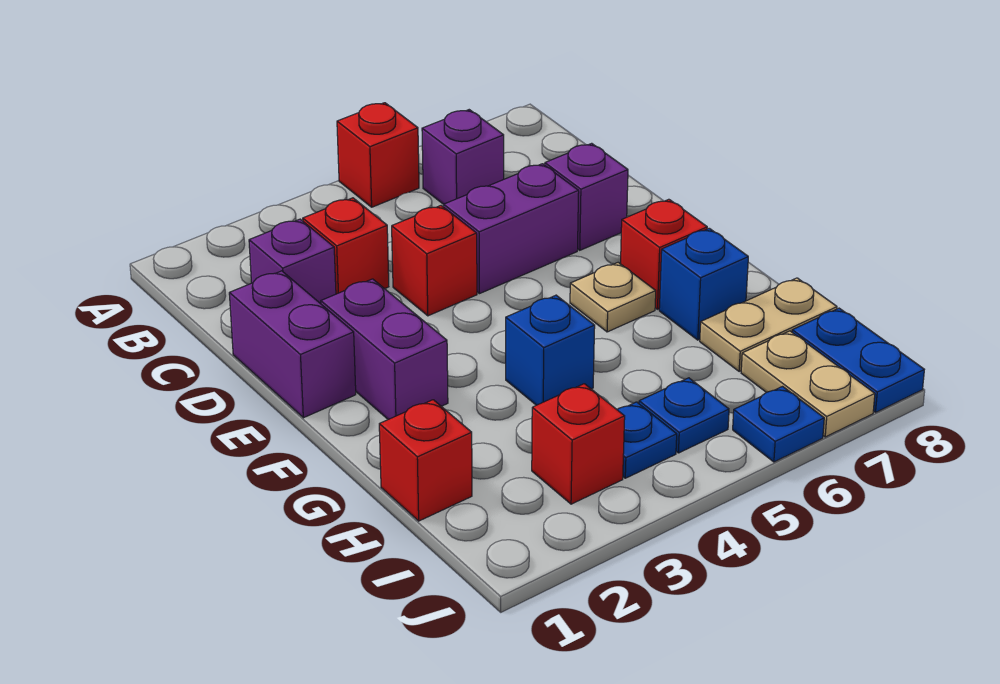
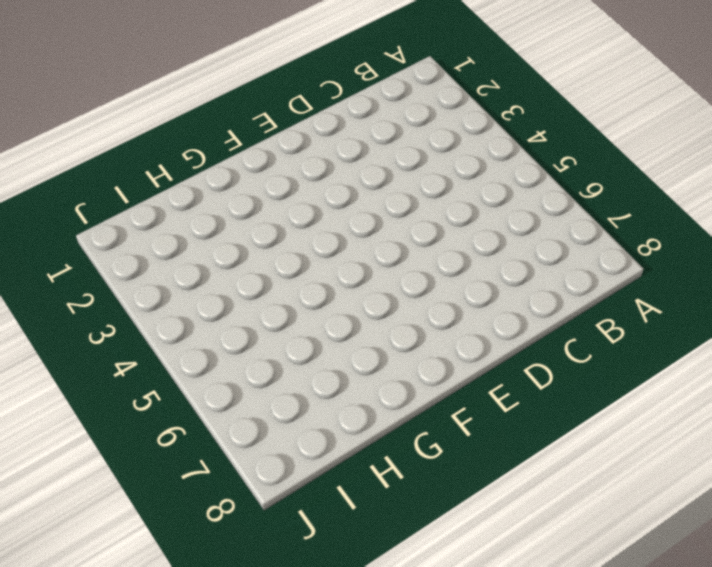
none -> red brick A5 level 1
none -> purple brick B6 level 1
none -> purple brick C2 level 1

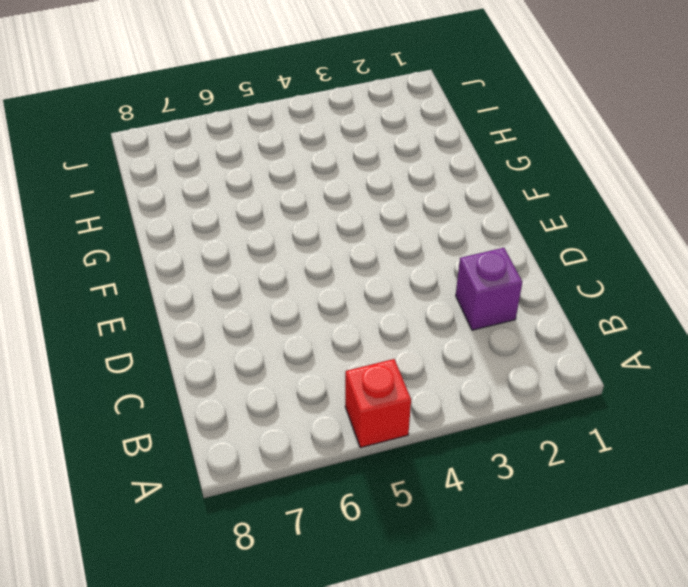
none -> purple brick B6 level 1
none -> red brick C3 level 1
none -> purple brick D1:E1 level 1

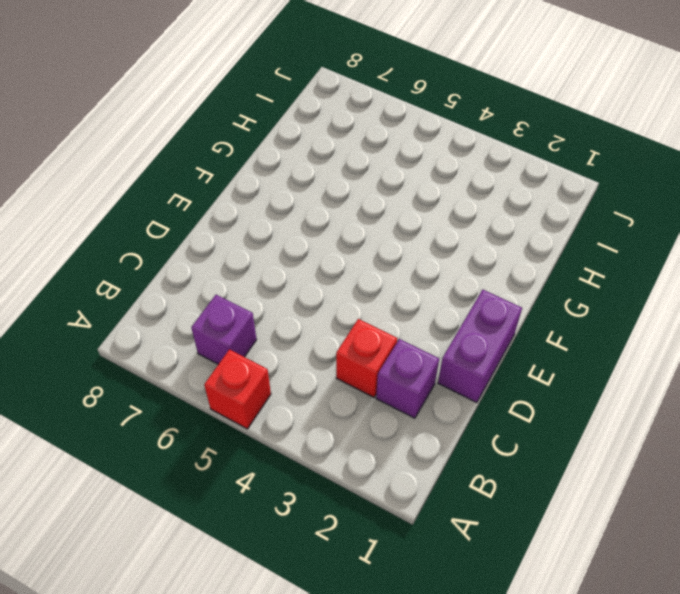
none -> red brick D4 level 1
none -> purple brick D5:D6 level 1
none -> purple brick D7 level 1

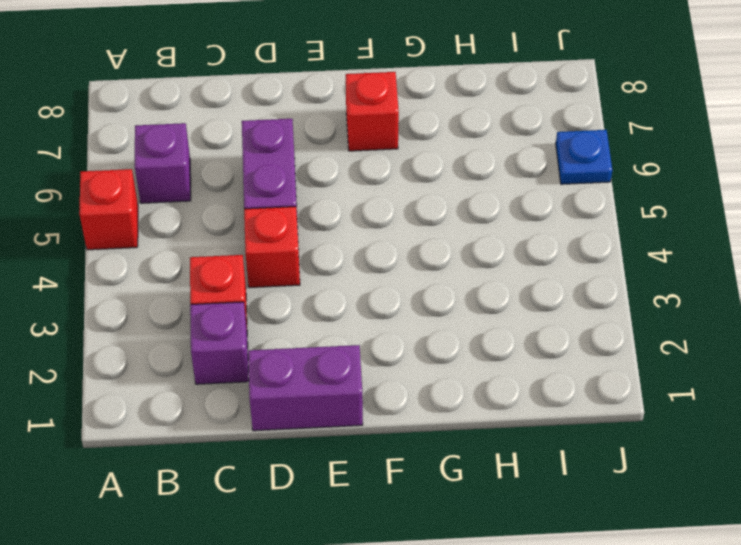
none -> purple brick D7 level 1
none -> purple brick E2:F2 level 1
none -> tan plate F6 level 1

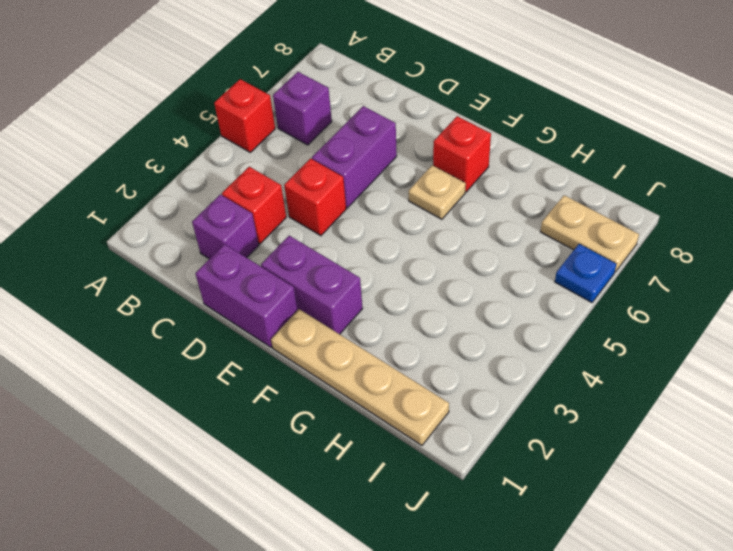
tan plate F1:I1 level 1 -> red brick H1 level 1
none -> purple brick D7 level 1
none -> blue brick G4 level 1
none -> blue brick G7 level 1

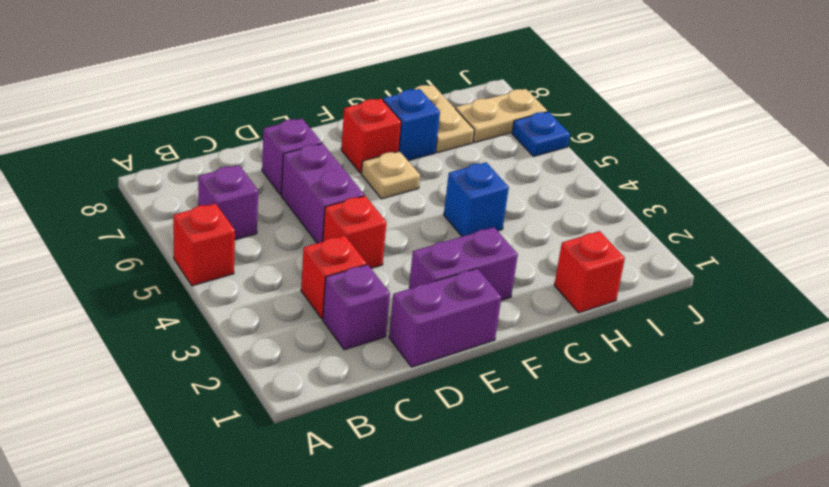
none -> red brick I3 level 1
none -> blue plate I4 level 1
none -> blue plate I5 level 1

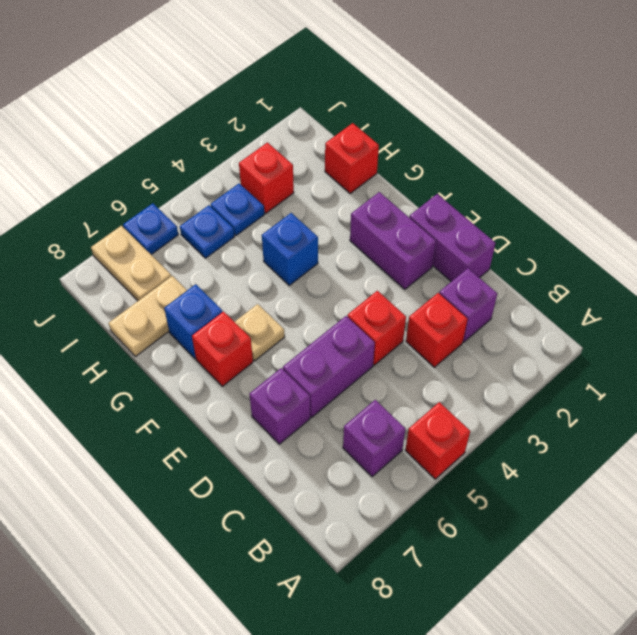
none -> blue plate I8:J8 level 1

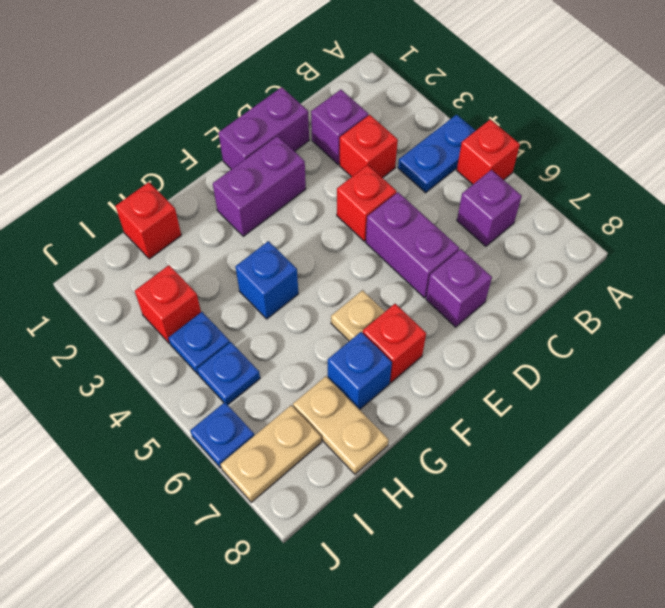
blue plate A4:B4 level 1 -> blue plate I8:J8 level 1

